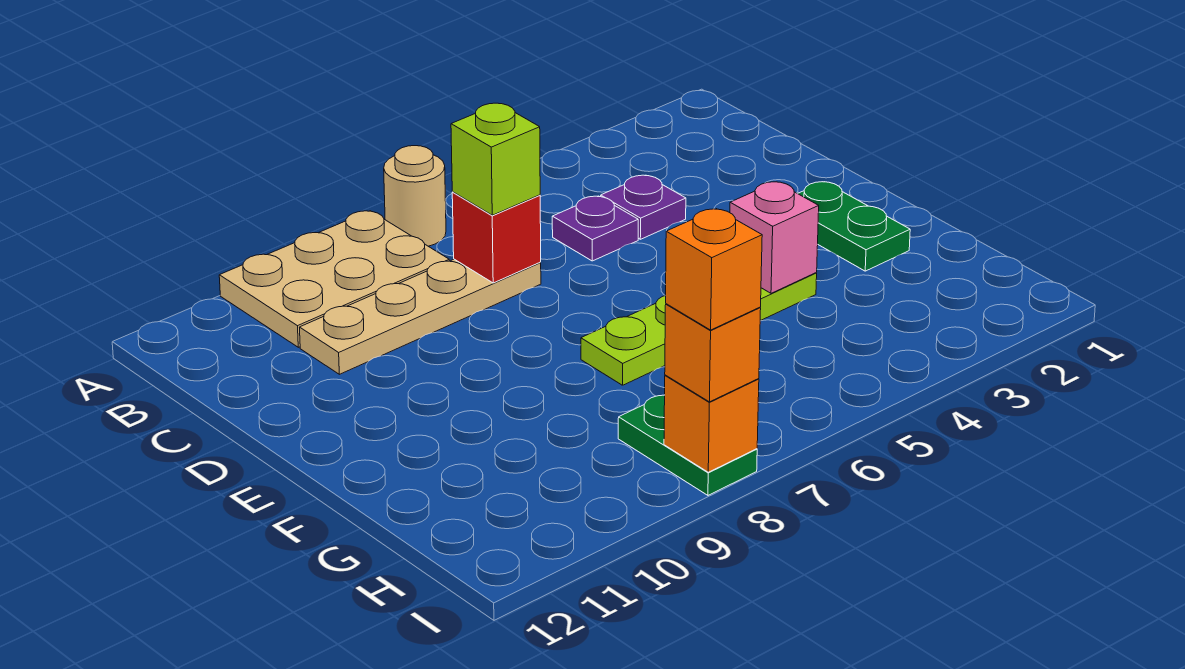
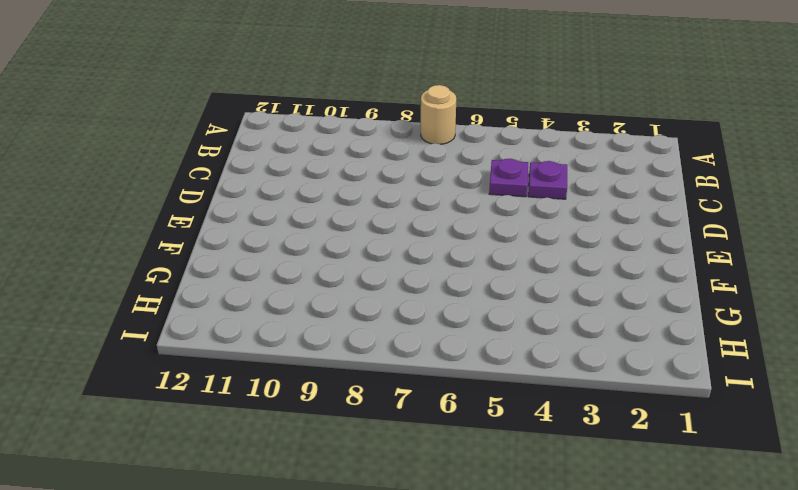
none -> tan plate A8:B10 level 1
none -> tan plate C7:C10 level 1
none -> green plate E2:F2 level 1

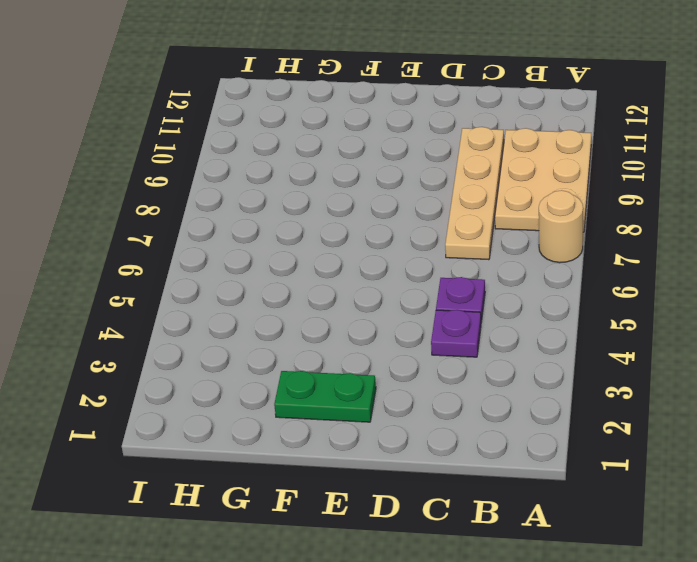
none -> lime plate F4:F7 level 1
none -> green plate H8:I8 level 1
none -> red brick C7 level 2

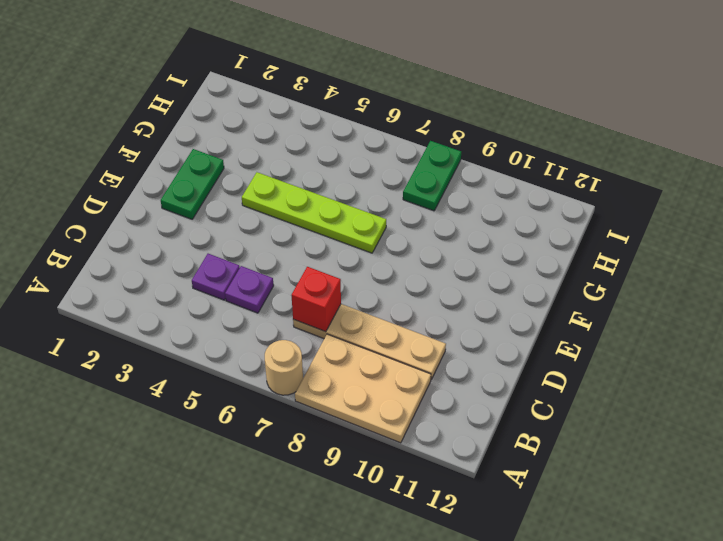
none -> pink brick F4 level 2
none -> orange brick I8 level 2
none -> lime brick C7 level 3

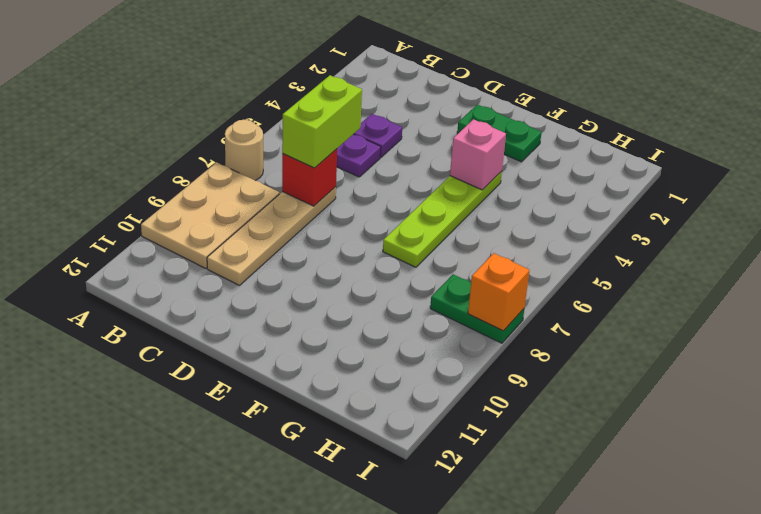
lime brick C6:C7 level 3 -> lime brick C7 level 3
none -> orange brick I8 level 3
none -> orange brick I8 level 4

